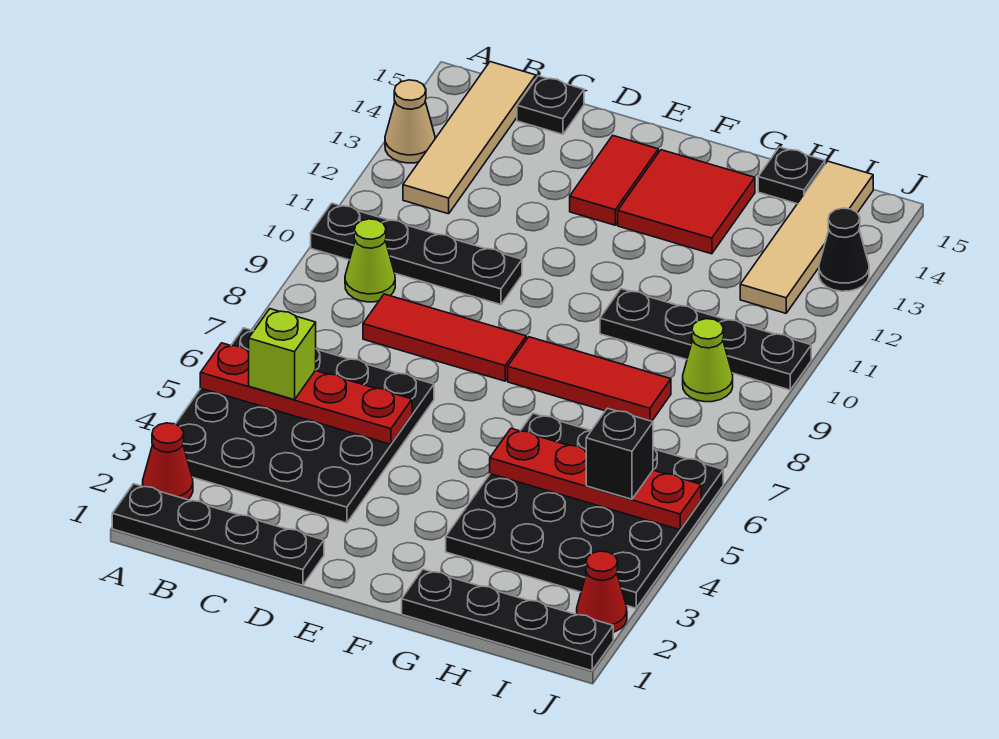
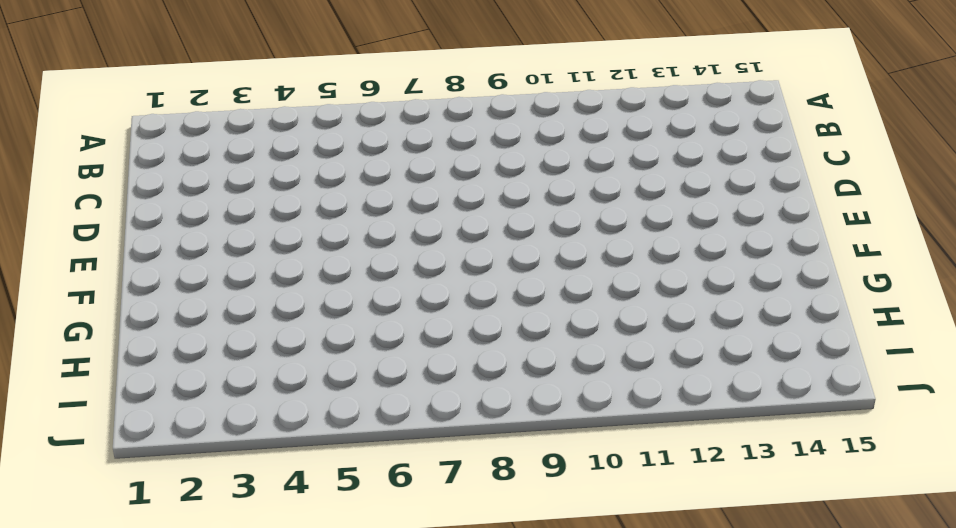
none -> black plate A1:D1 level 1
none -> red cone A2 level 1
none -> black plate A3:D6 level 1

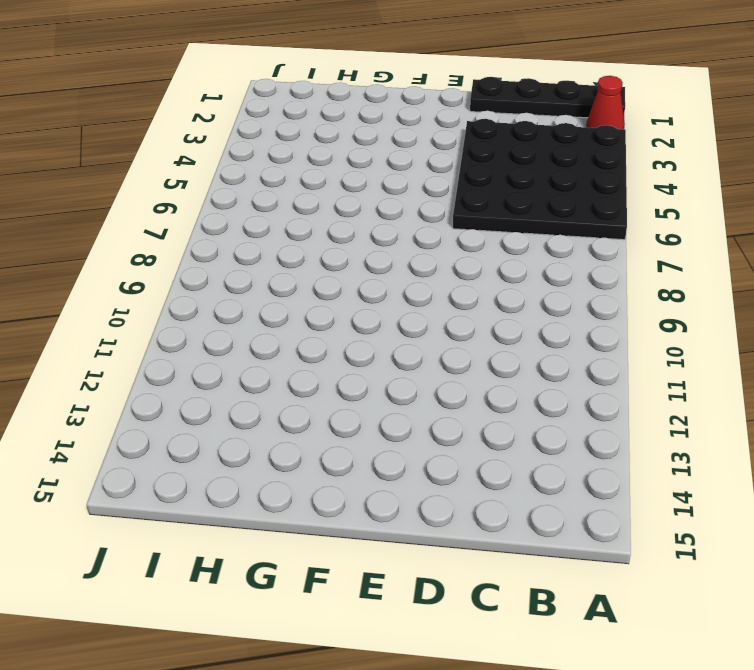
none -> black plate A10:D10 level 1
none -> tan cone A13 level 1
none -> lime cone B9 level 1

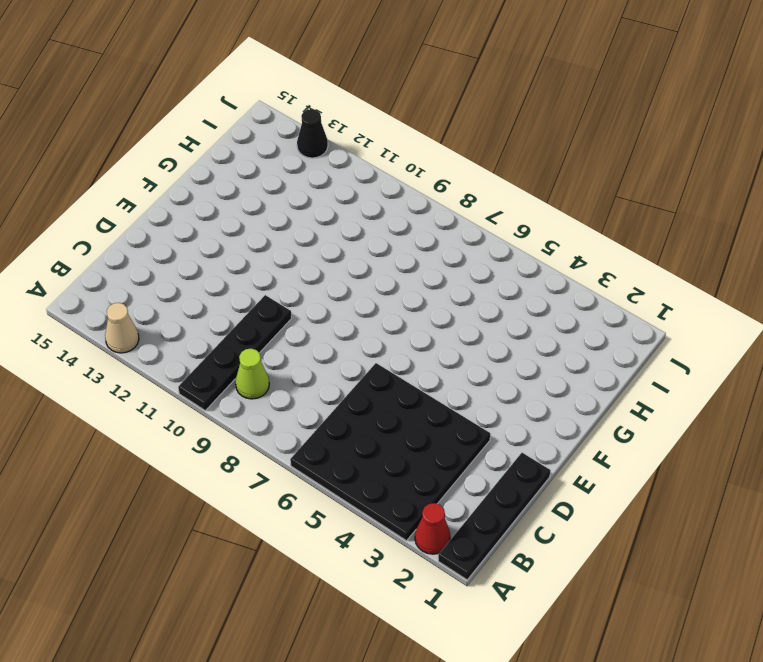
none -> tan tile B12:B15 level 1
none -> red tile C8:E8 level 1
none -> black plate C15 level 1

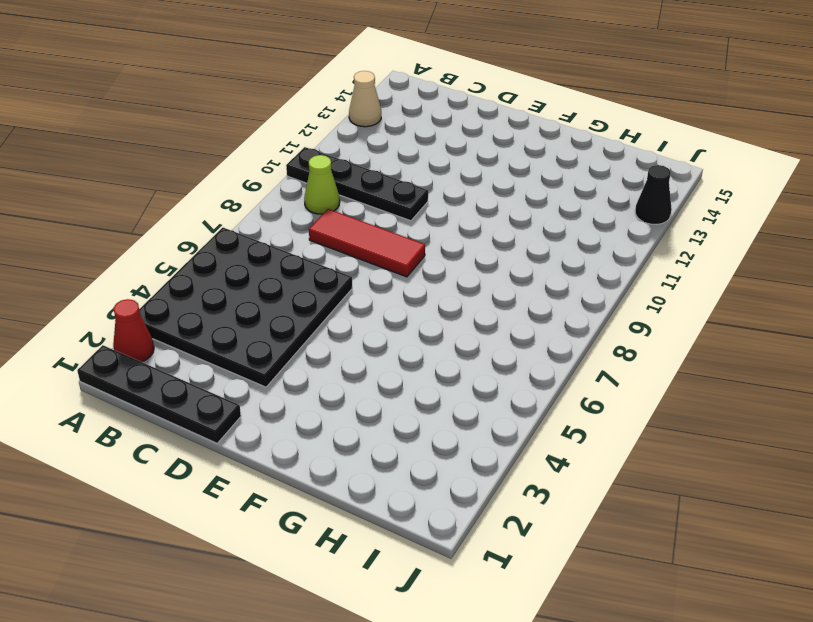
none -> tan tile B12:B15 level 1
none -> black plate C15 level 1
none -> red tile E13:E14 level 1

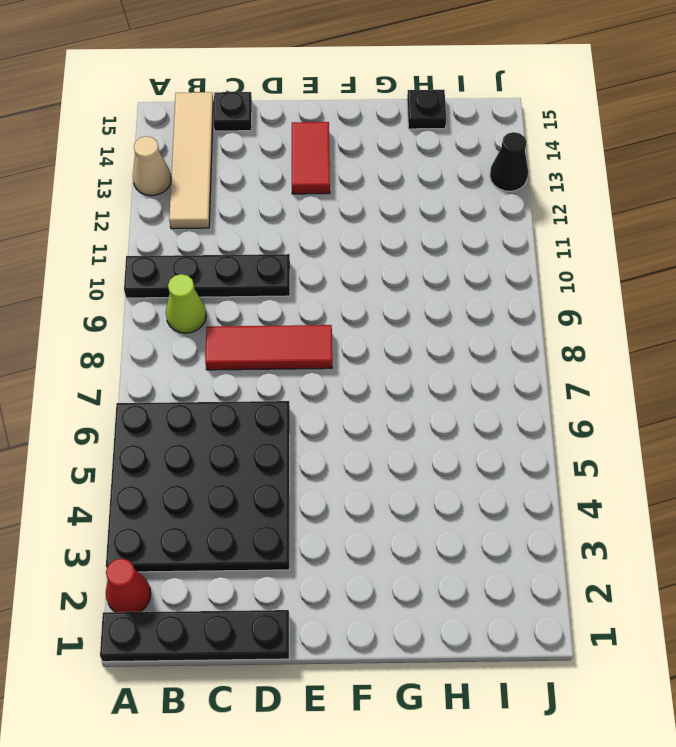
none -> red tile F8:H8 level 1
none -> red tile F13:G14 level 1
none -> black plate G1:J1 level 1

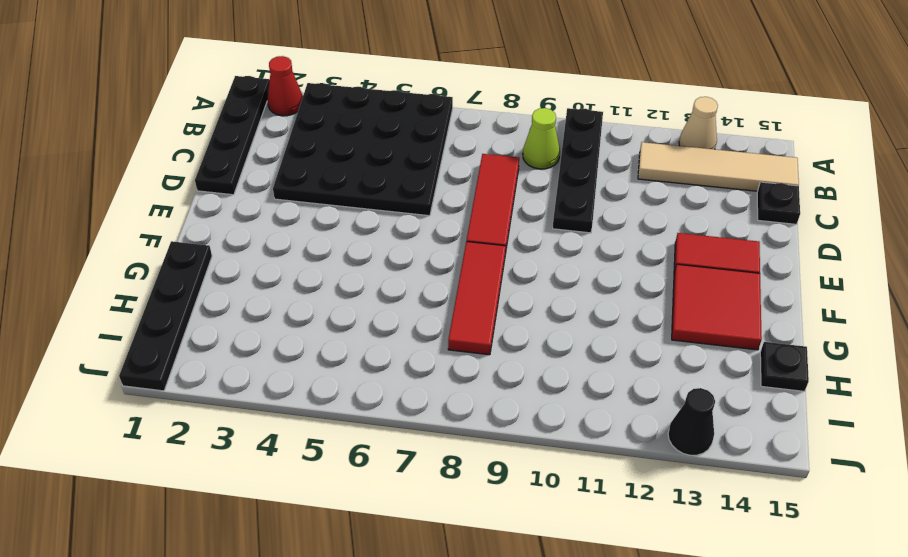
none -> black plate G3:J6 level 1
none -> black plate G10:J10 level 1
none -> lime cone I9 level 1

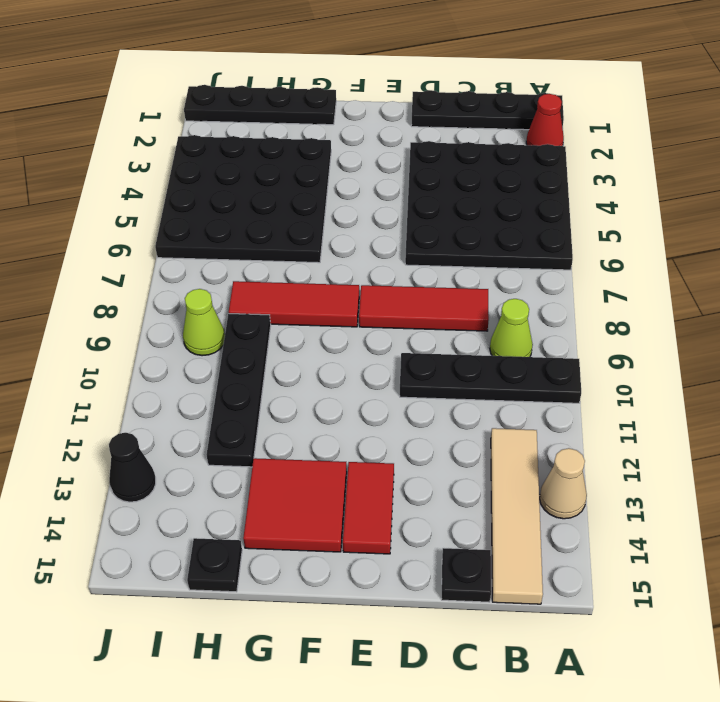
black plate H9:H12 level 1 -> black plate G10:J10 level 1
none -> tan tile I12:I15 level 1
none -> red cone J2 level 1
none -> red plate A5:D5 level 2

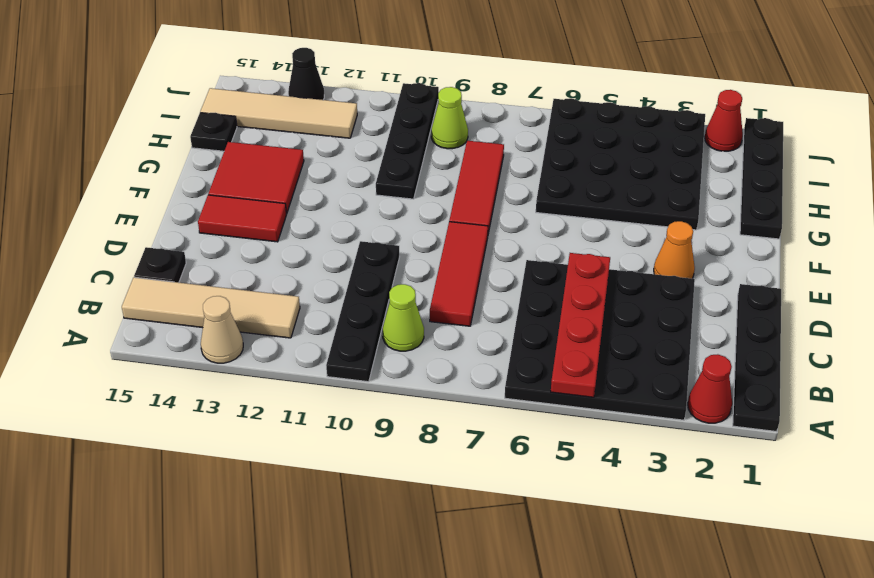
orange cone E3 level 1 -> none
none -> red plate G5:J5 level 2
none -> lime brick B5 level 3
none -> black brick I5 level 3

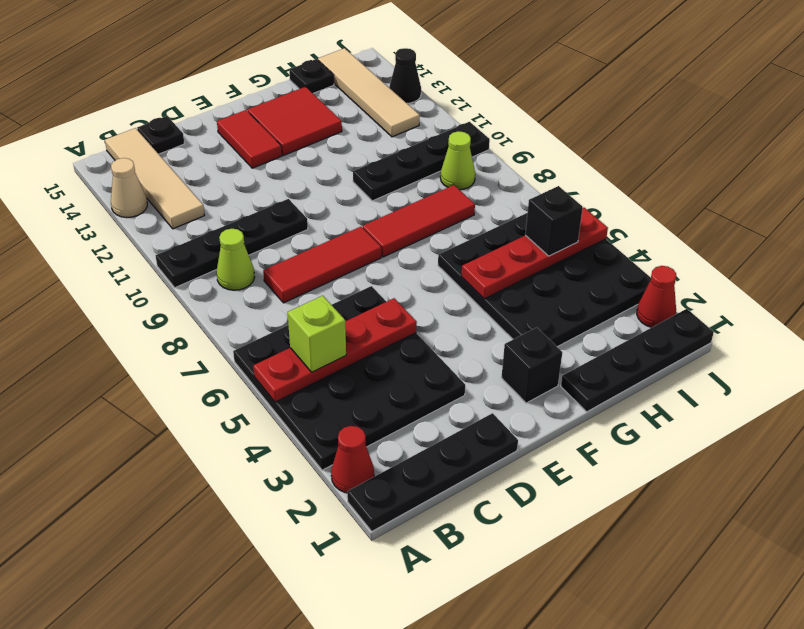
black brick F2 level 1 -> none

